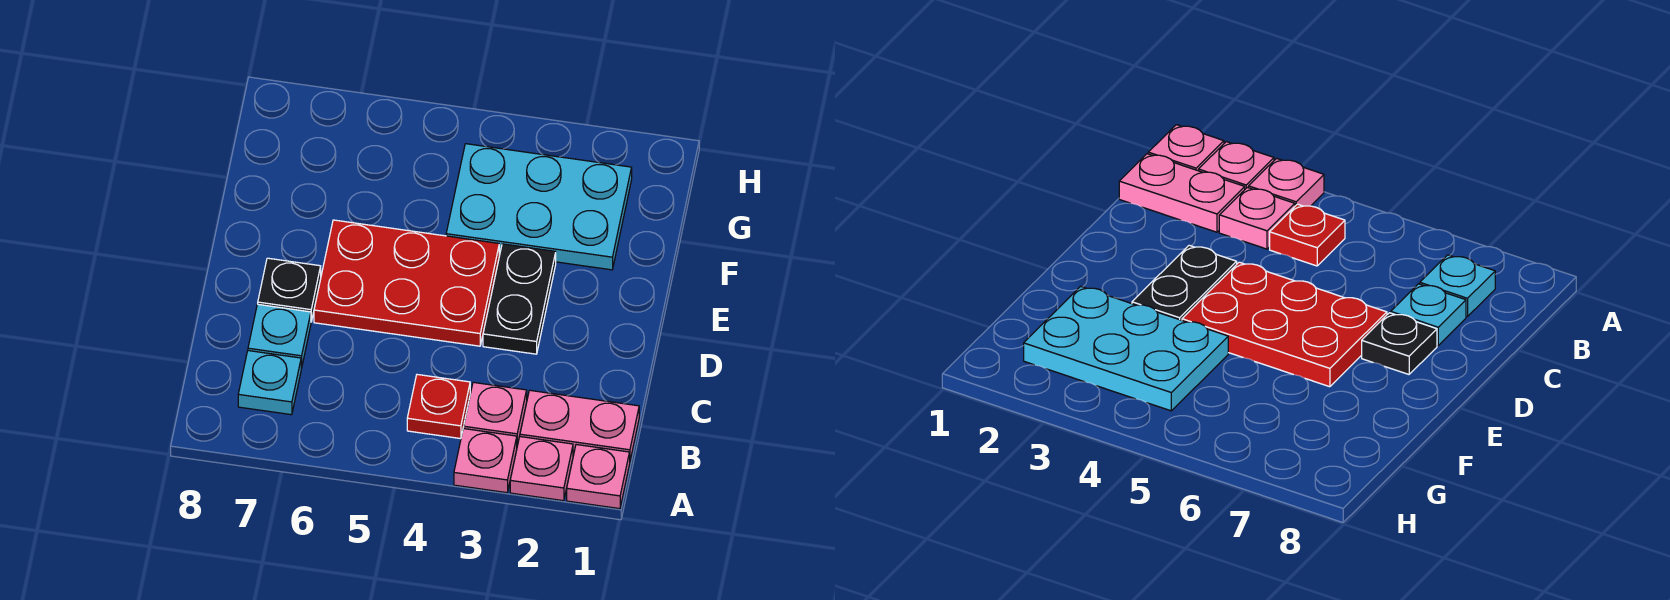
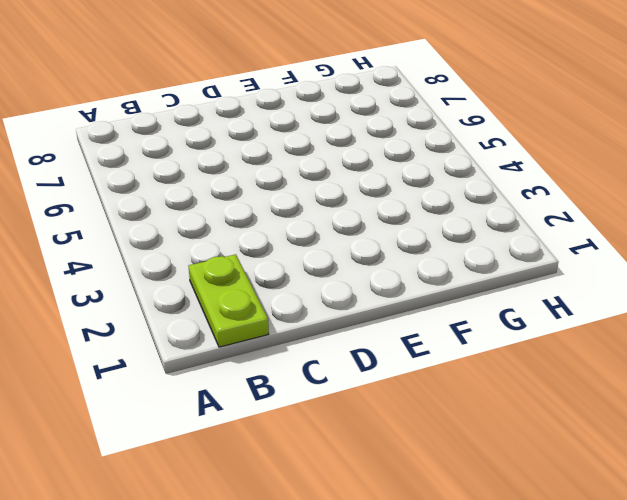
lime plate B1:B2 level 1 -> pink plate B1:B2 level 1
none -> pink plate A1 level 1
none -> pink plate A2 level 1
none -> pink plate A3 level 1

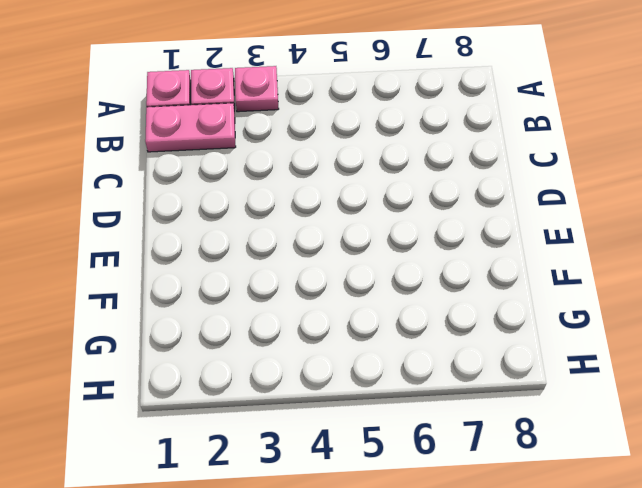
none -> pink plate B3 level 1
none -> red plate B4 level 1
none -> cyan plate B7 level 1

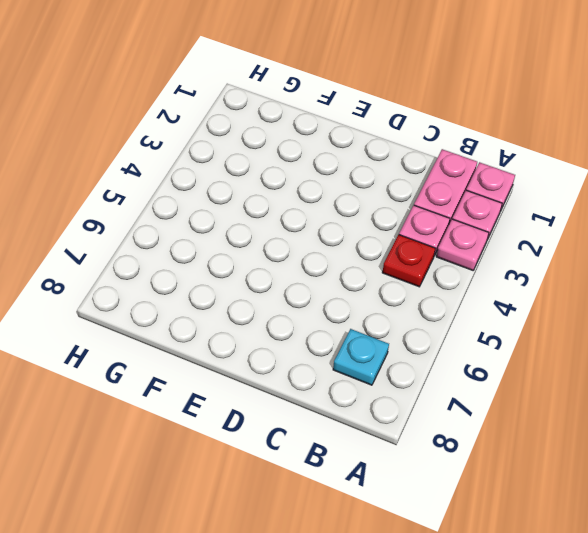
none -> cyan plate C7 level 1
none -> black plate D3:E3 level 1
none -> red plate D4:E6 level 1

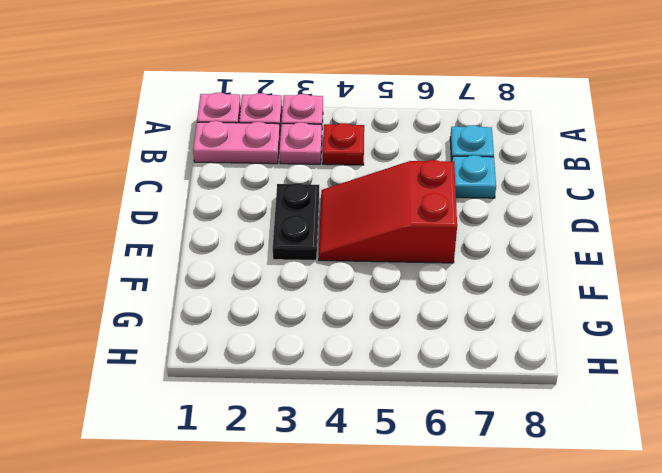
red slope D4:E6 level 1 top 6 -> red plate D4:E6 level 1
none -> black plate D7 level 1
none -> cyan plate F2:G4 level 1

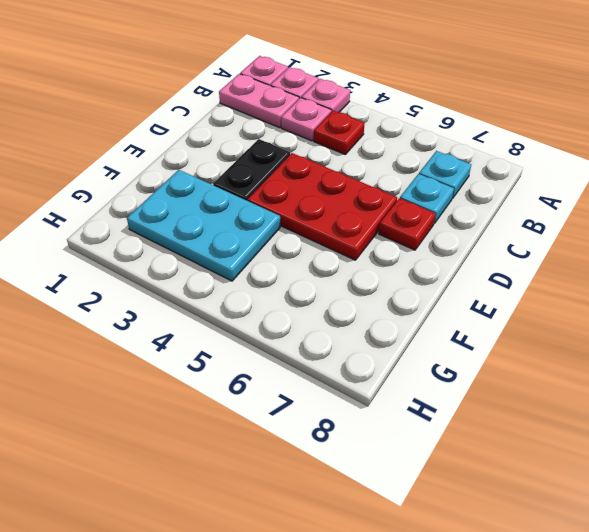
red plate D7 level 1 -> black plate D7 level 1

